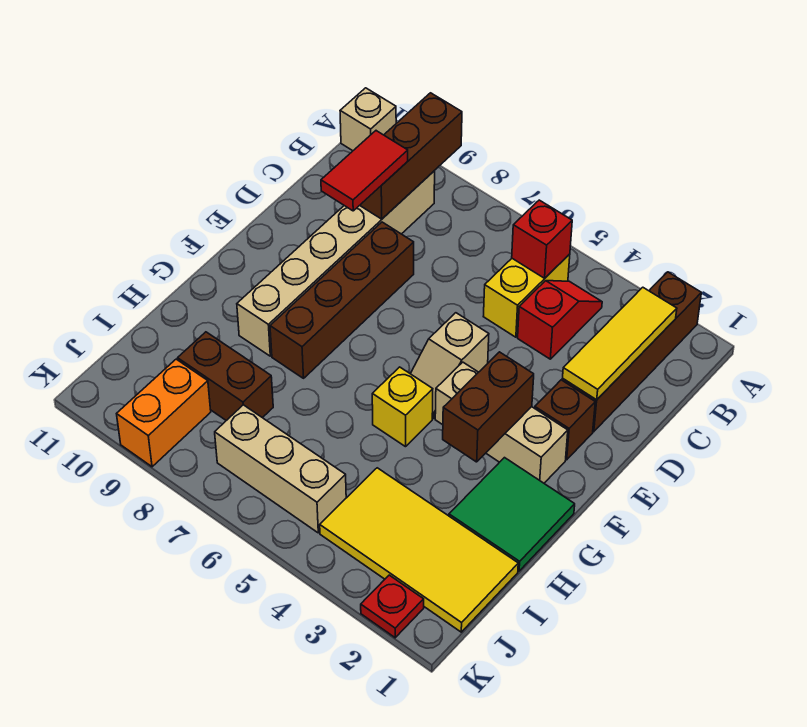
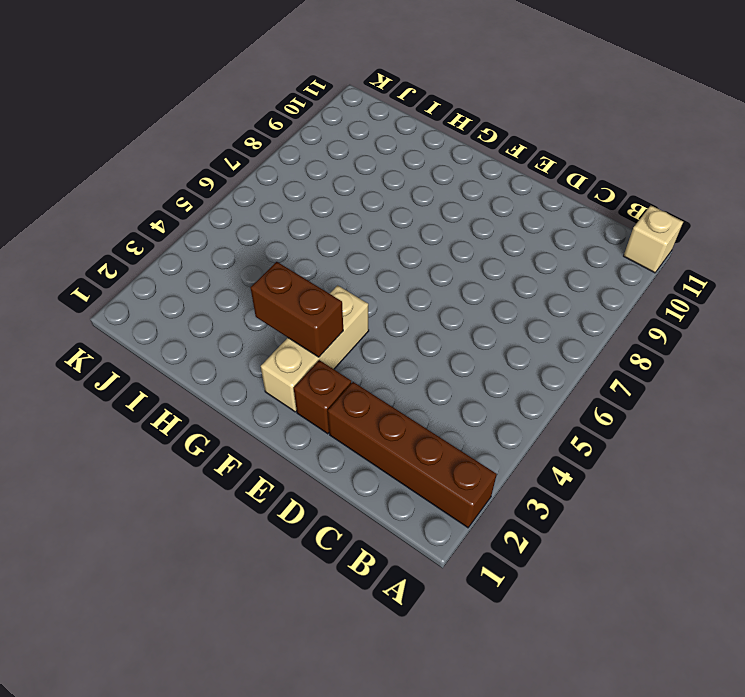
none -> red slope B4:C4 level 1 top C
none -> yellow brick B5:C5 level 1
none -> tan brick B9:G9 level 1

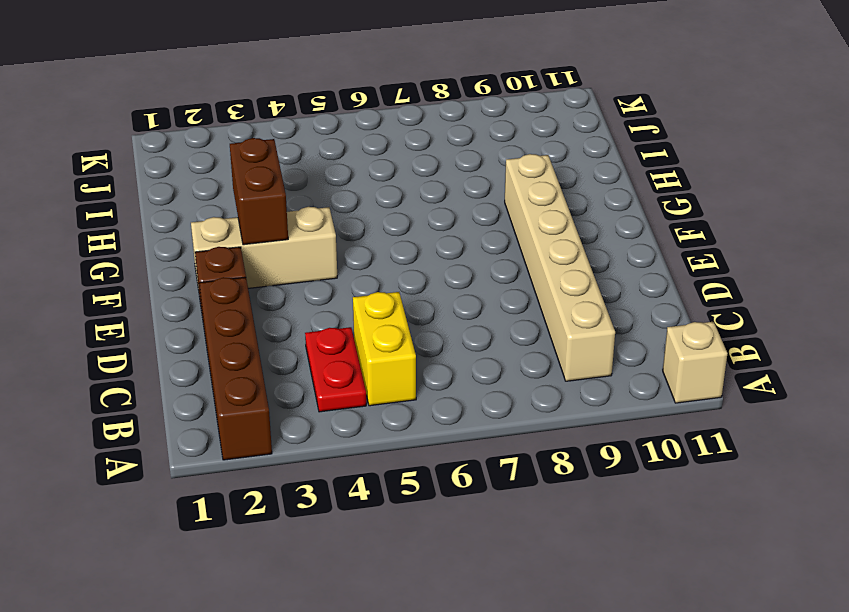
red plate B4:C4 level 1 -> red slope B4:C4 level 1 top C
none -> brown brick D8:G8 level 1
none -> tan slope E5:F5 level 1 top E
none -> green tile G1:H2 level 1

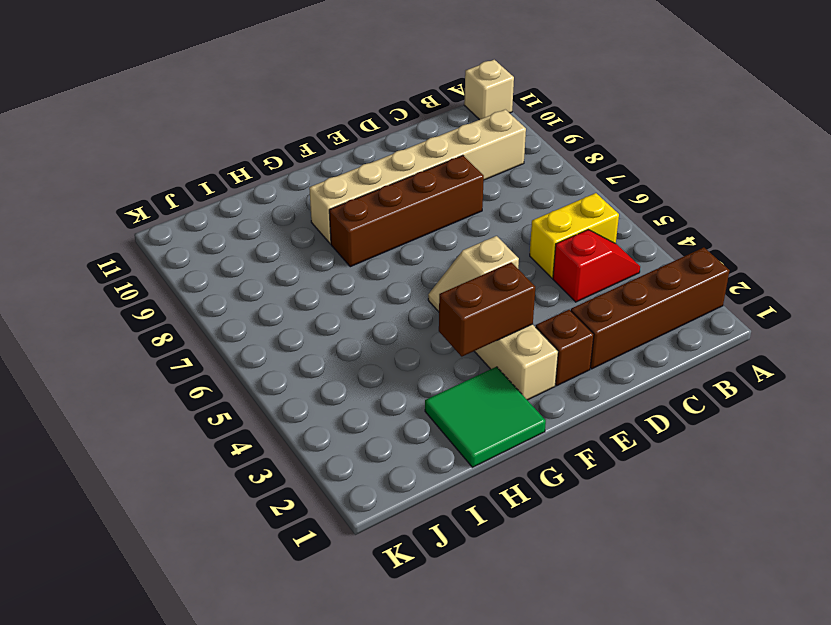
none -> yellow brick G5 level 1
none -> yellow tile I1:J4 level 1
none -> brown brick I8:I9 level 1

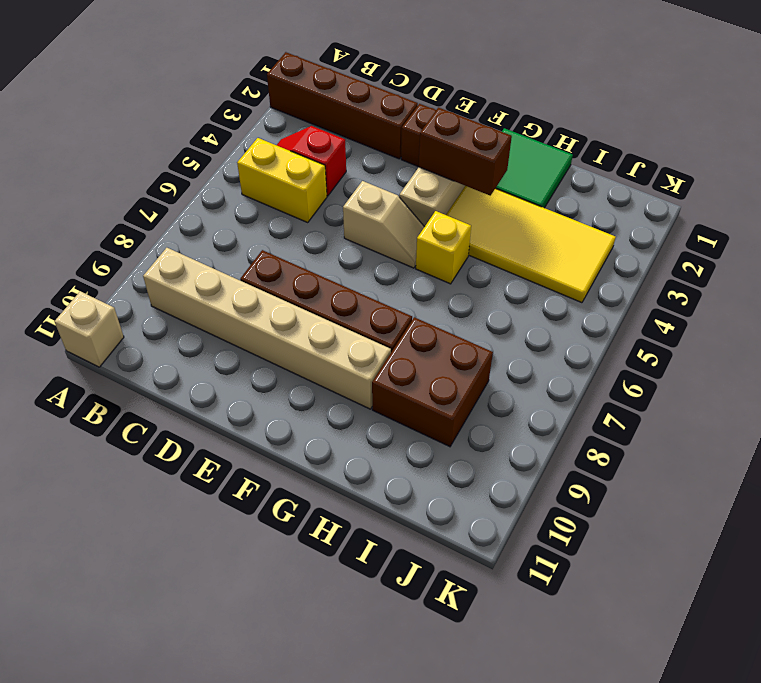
yellow tile G3:J4 level 1 -> yellow tile I1:J4 level 1
brown brick H8:I9 level 1 -> brown brick I8:I9 level 1
none -> tan brick J5:J7 level 1
none -> orange brick J9:K9 level 1
none -> red plate K2 level 1

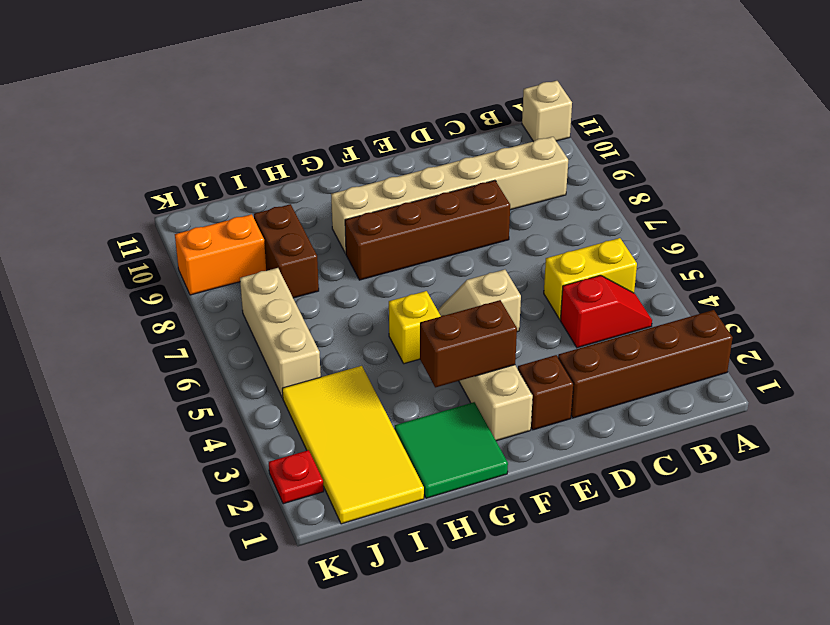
none -> brown brick A9:C9 level 2
none -> yellow tile B2:D2 level 2
none -> red brick B5 level 2

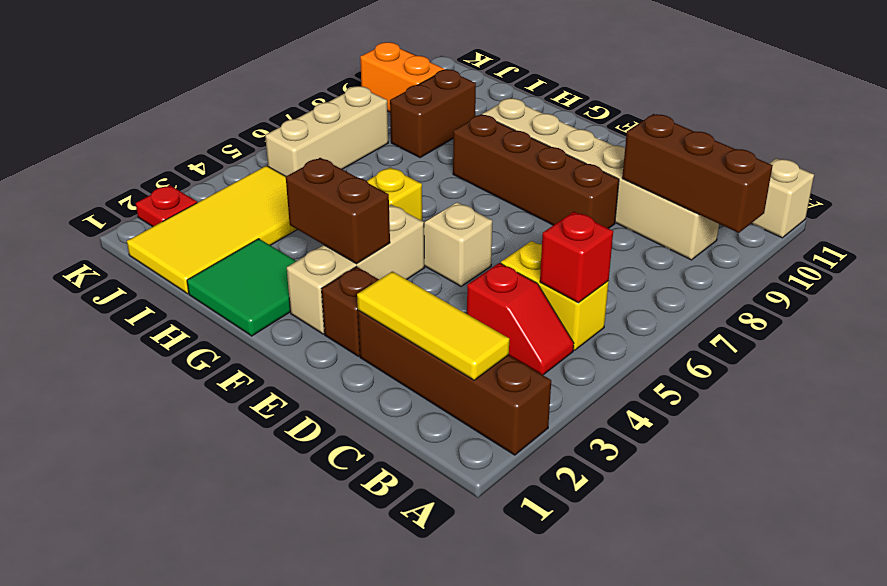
none -> red tile C9:D9 level 3

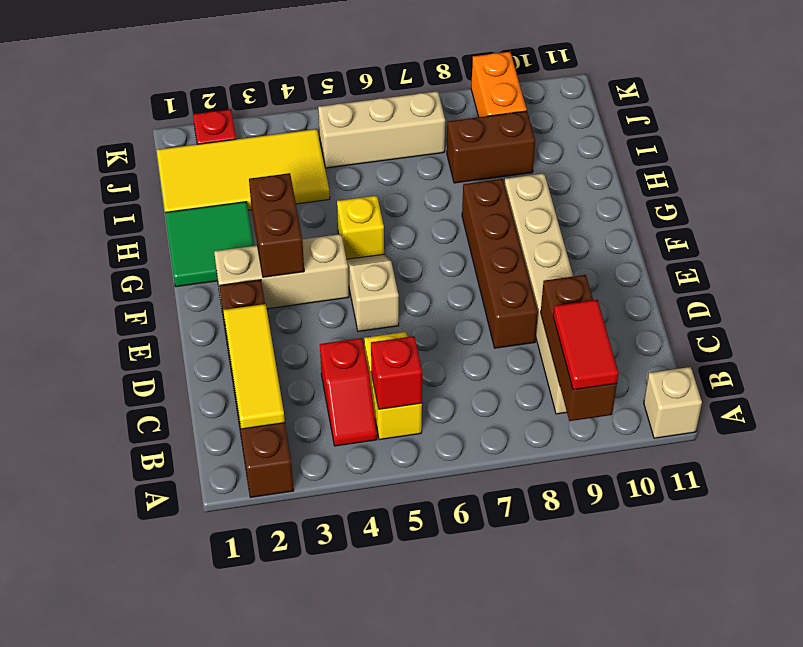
red tile A9:B9 level 3 -> red tile C9:D9 level 3

